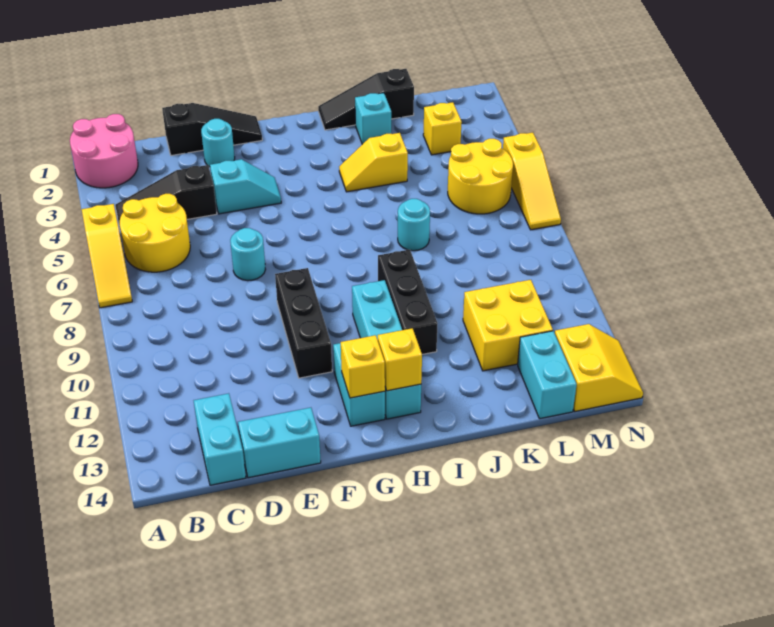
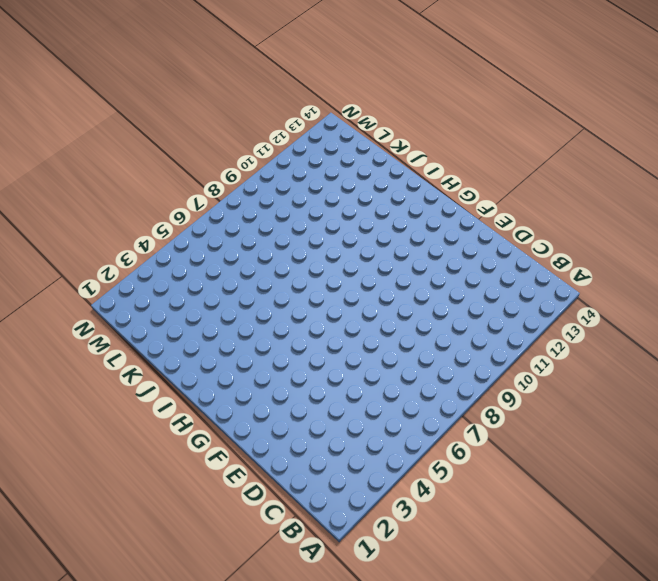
none -> pink round brick A1:B2 level 1
none -> yellow slope A5:A7 level 1 top 5
none -> black slope B4:D4 level 1 top D

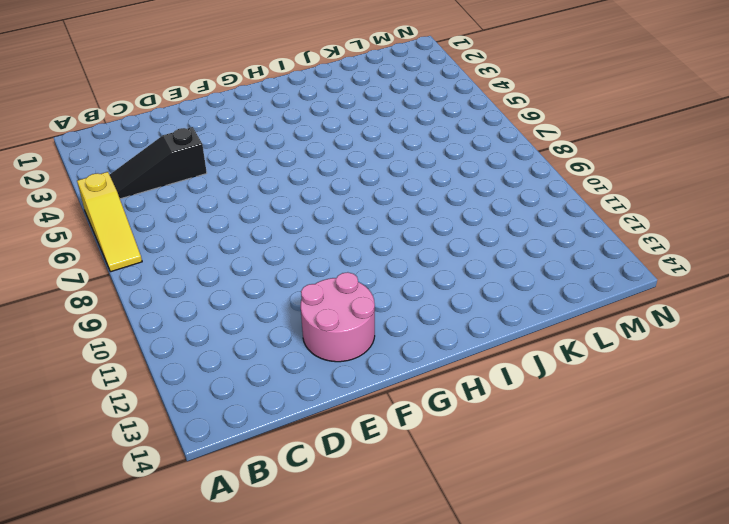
pink round brick E12:F13 level 1 -> pink round brick A1:B2 level 1
none -> yellow round brick B5:C6 level 1
none -> cyan brick C13:C14 level 1
none -> black slope D1:F1 level 1 top D

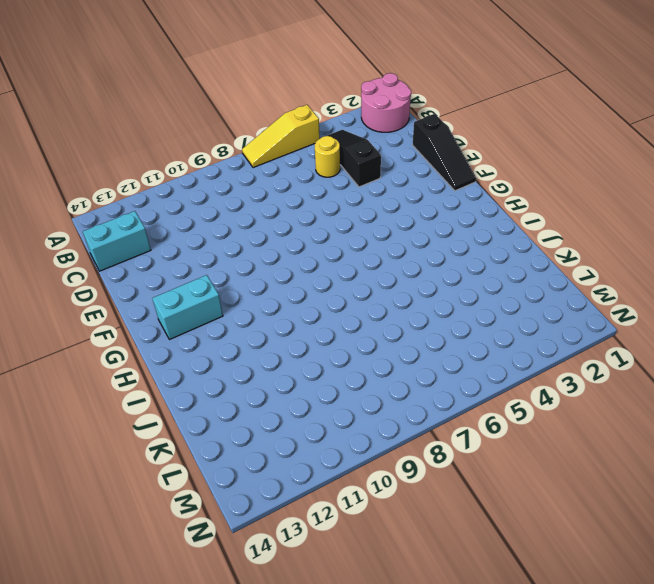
yellow round brick C5 level 1 -> yellow round brick B5:C6 level 1
none -> cyan brick D14:E14 level 1
none -> cyan round brick E2 level 1
none -> cyan slope E4:F4 level 1 top E

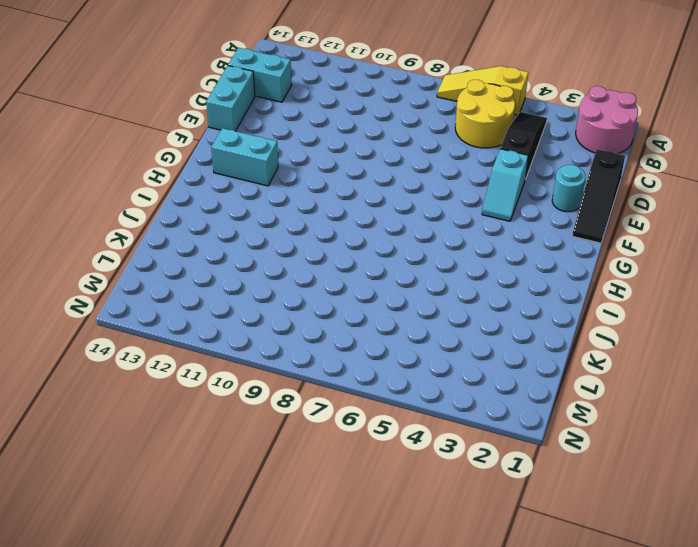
none -> cyan round brick E7 level 1
none -> black brick F9:F11 level 1
none -> cyan brick H10:H13 level 1

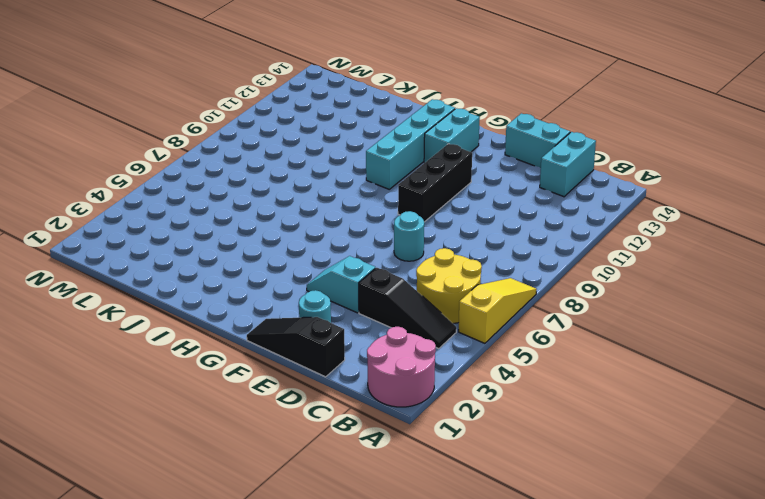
none -> black slope I1:K1 level 1 top K
none -> yellow slope I4:J4 level 1 top J
none -> black brick I9:I11 level 1

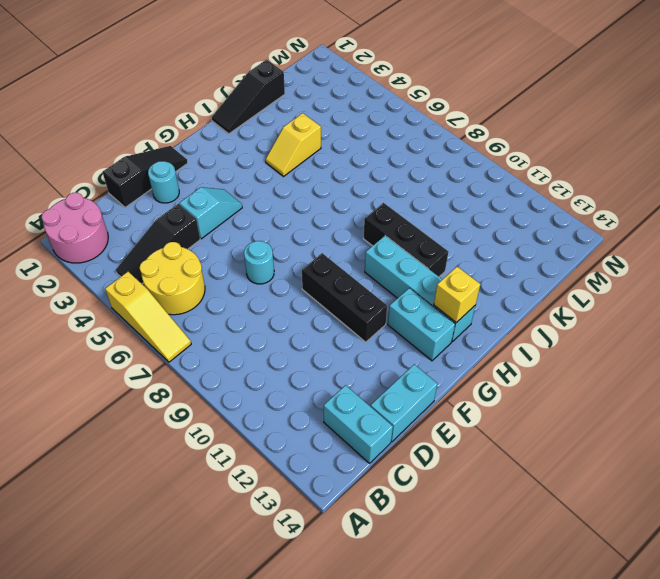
none -> cyan brick J2 level 1
none -> cyan round brick J7 level 1
none -> yellow brick K11:L12 level 1

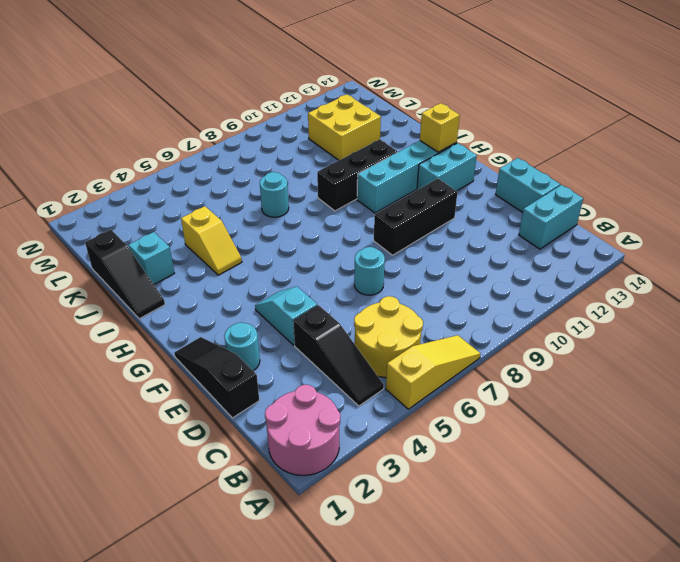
none -> yellow brick L3 level 1
none -> yellow round brick L5:M6 level 1
none -> cyan brick L13:L14 level 1

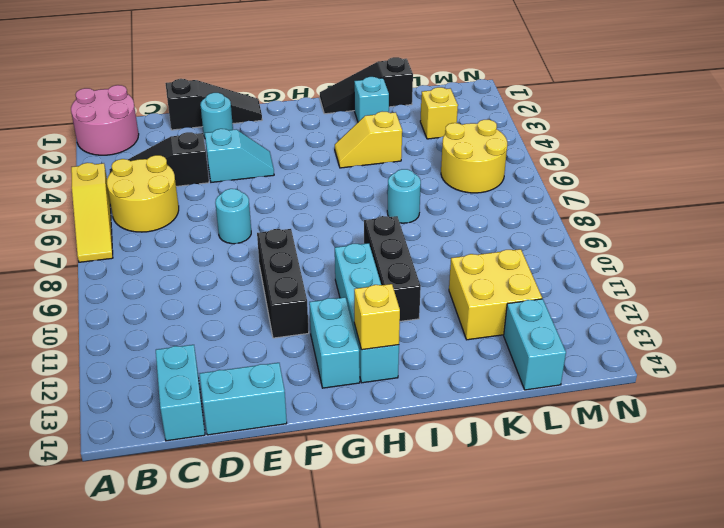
none -> yellow slope M13:N14 level 1 top M
none -> yellow slope N5:N7 level 1 top 5
none -> yellow brick G13 level 2

